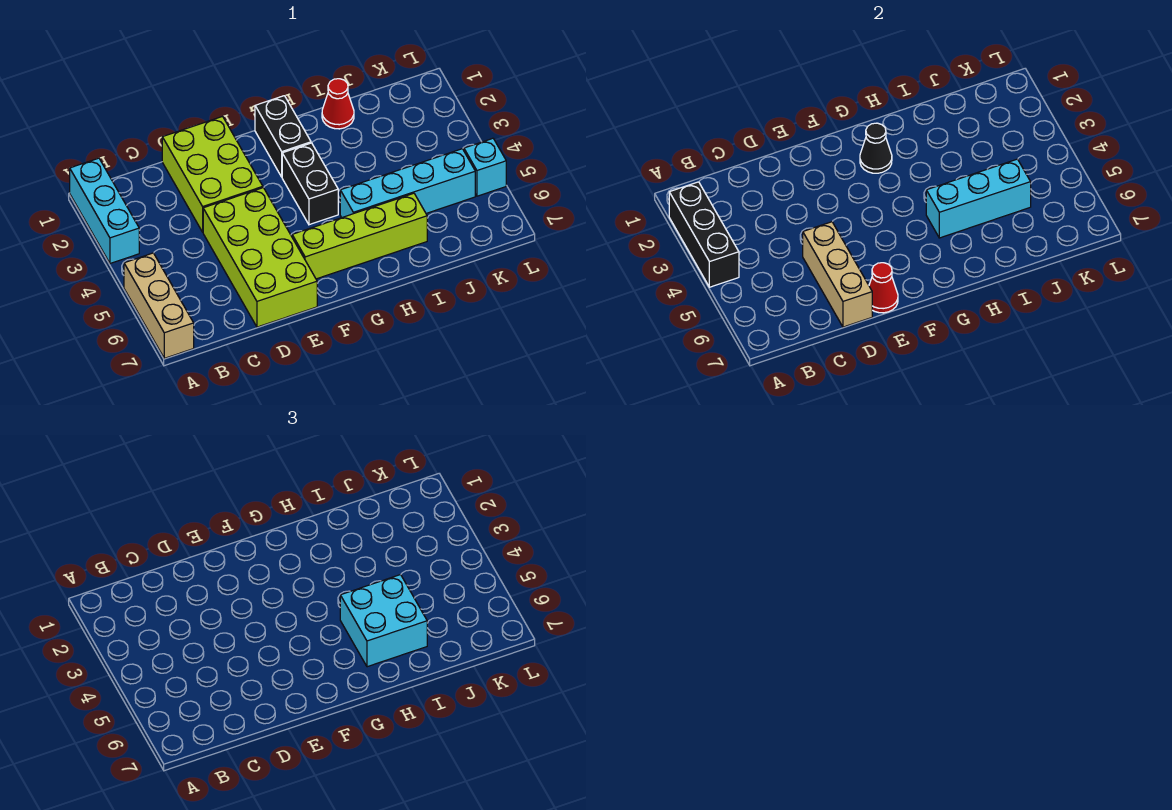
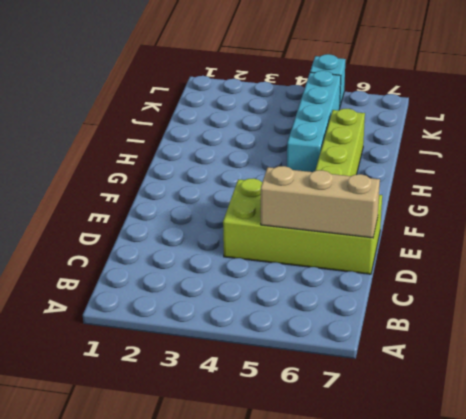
none -> cyan brick A1:A3 level 1
none -> tan brick A5:A7 level 1
none -> lime brick D1:E3 level 1

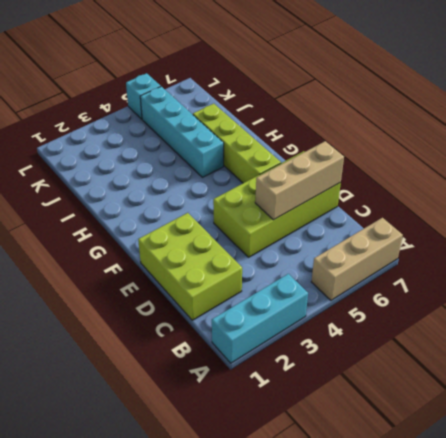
lime brick C1:E2 level 1 -> lime brick D1:E3 level 1
none -> black brick G1:G2 level 1
none -> black brick G3:G4 level 1
none -> red cone I1 level 1

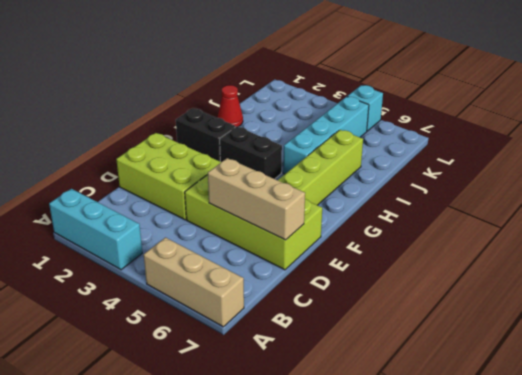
none -> black brick A2:A4 level 2
none -> red cone E7 level 2
none -> black cone G2 level 2

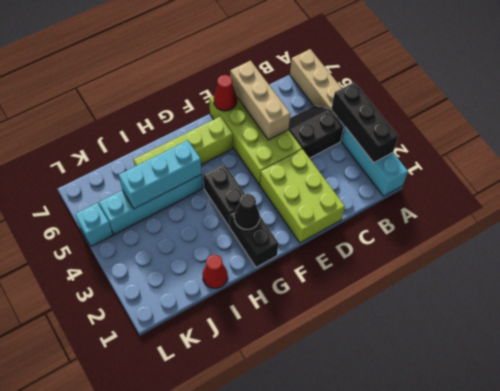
black slope B4:C5 level 1 top 4 -> none
none -> cyan brick H5:I6 level 3

